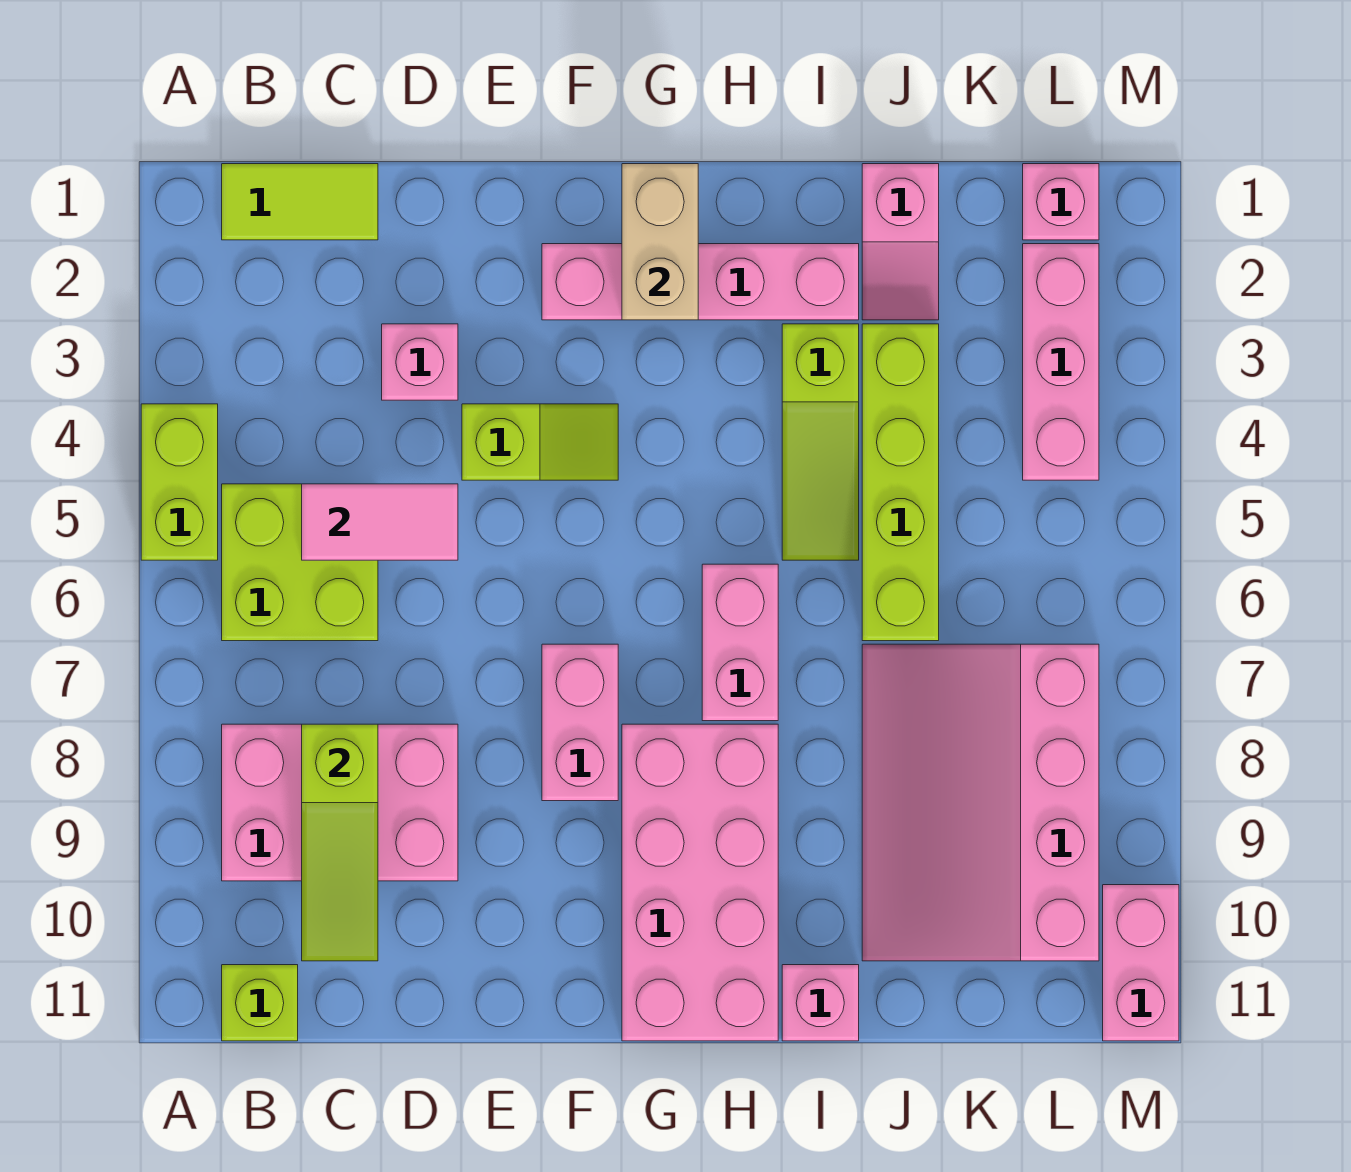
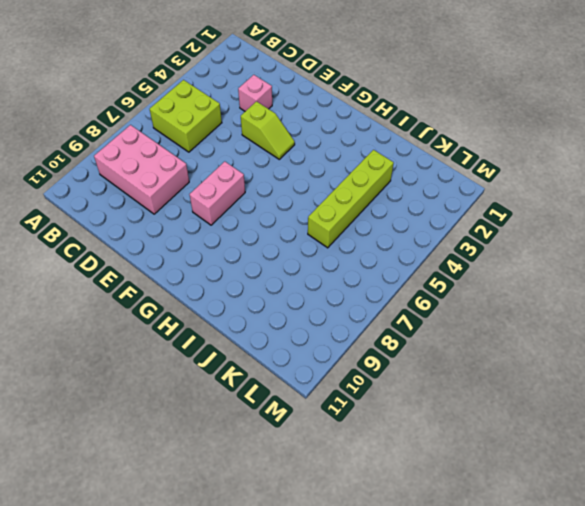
none -> lime brick A4:A5 level 1
none -> lime tile B1:C1 level 1
none -> lime brick B11 level 1

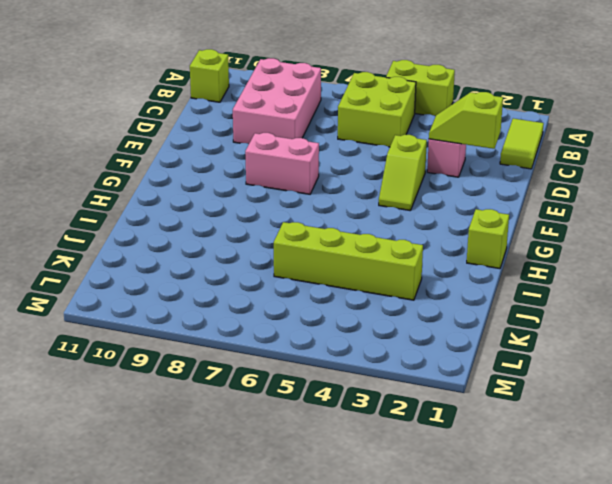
lime slope D2:D3 level 2 top 2 -> none
lime brick H1 level 1 -> none
none -> pink brick F2:I2 level 1
none -> pink brick G8:H11 level 1
none -> pink brick H6:H7 level 1

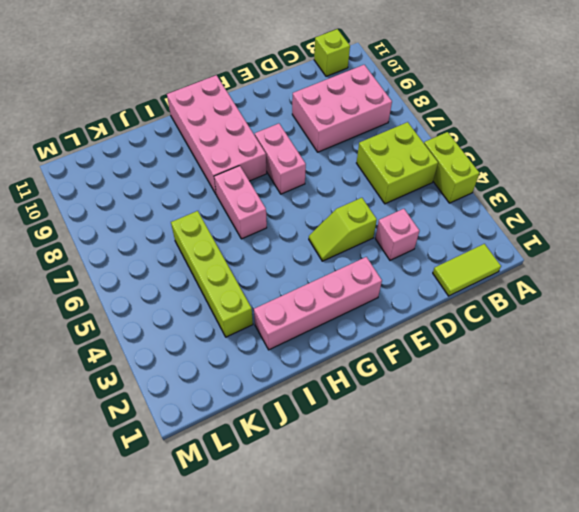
none -> lime slope I3:I5 level 1 top 3
none -> pink brick I11 level 1
none -> pink slope J1:J2 level 1 top 1

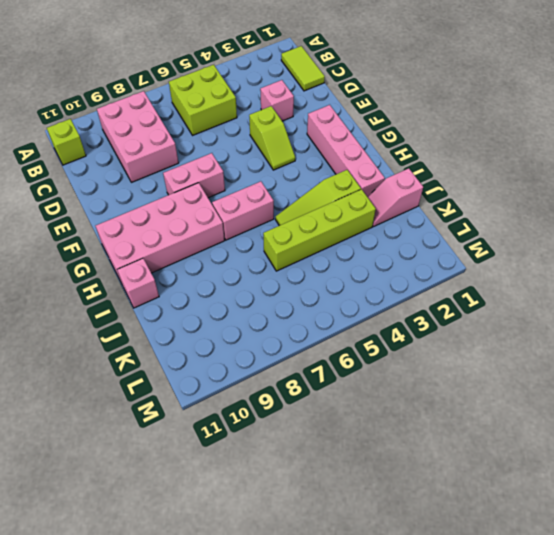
none -> lime brick A4:A5 level 1
none -> pink slope J7:L10 level 1 top L
none -> pink brick L1 level 1

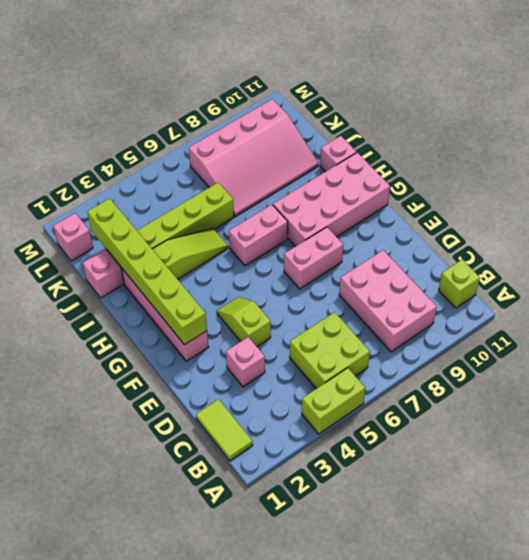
lime brick F2:K2 level 2 -> tan brick G1:G2 level 2
none -> pink brick L2:L4 level 1
none -> pink brick M10:M11 level 1
none -> pink tile C5:D5 level 2

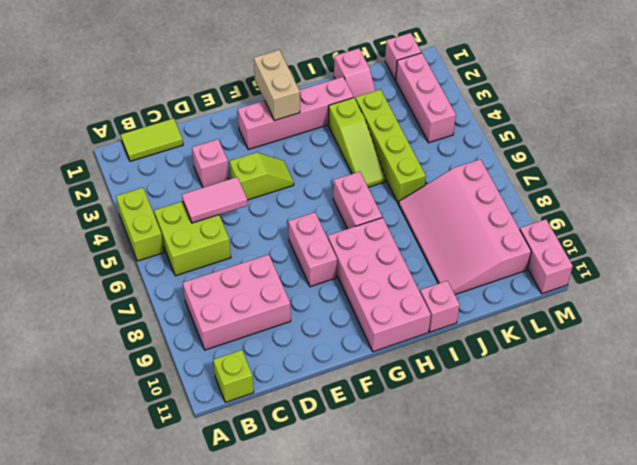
none -> lime slope C8:C10 level 2 top 8

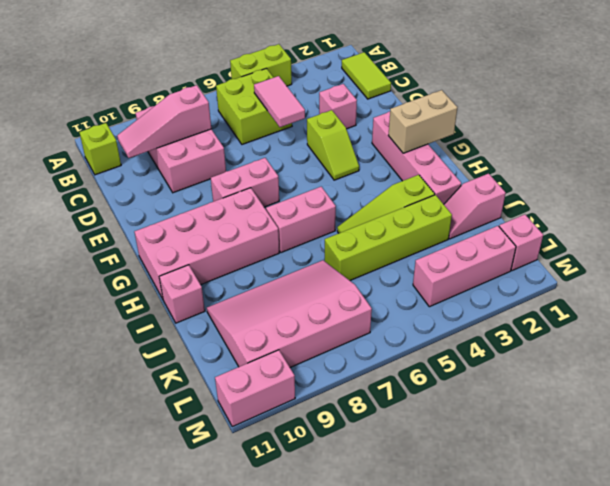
pink slope C8:C10 level 2 top 8 -> lime slope C8:C10 level 2 top 8

